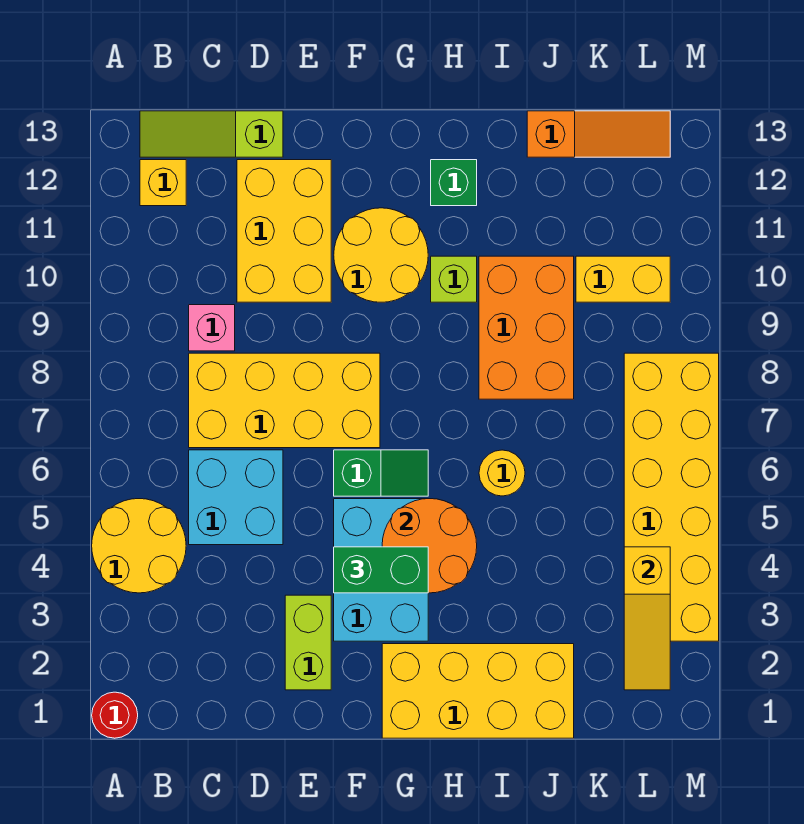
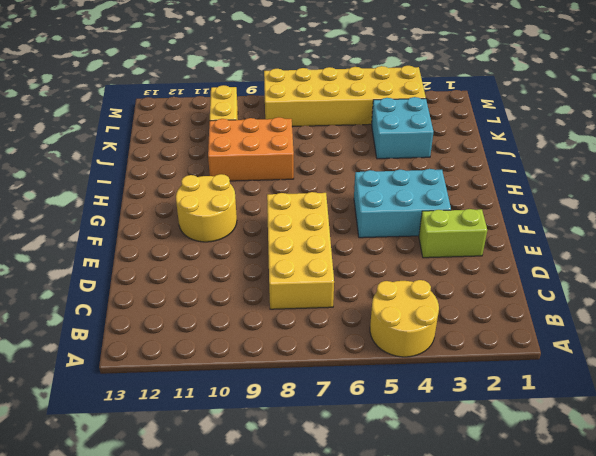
cyan brick J3:K4 level 1 -> cyan brick C5:D6 level 1
none -> red round brick A1 level 1
none -> yellow brick B12 level 1
none -> lime slope B13:D13 level 1 top D

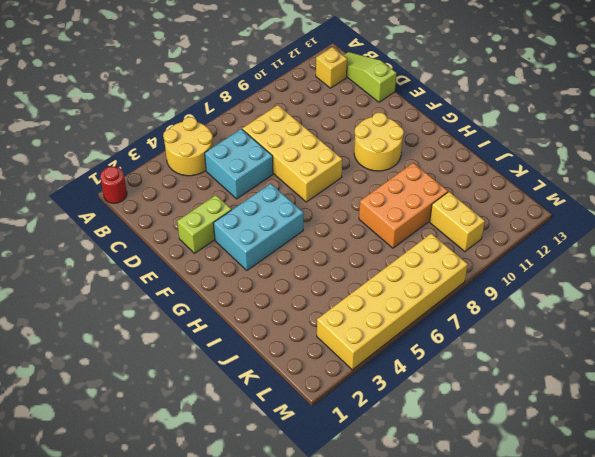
none -> pink brick C9 level 1
none -> yellow brick D10:E12 level 1
none -> green slope F6:G6 level 1 top F

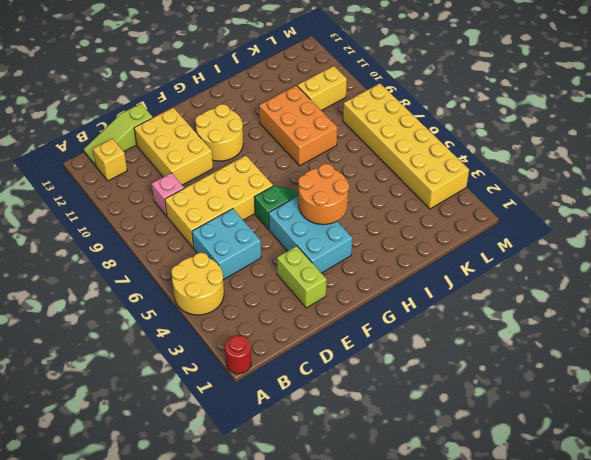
none -> yellow brick G1:J2 level 1
none -> lime brick H10 level 1
none -> green brick H12 level 1

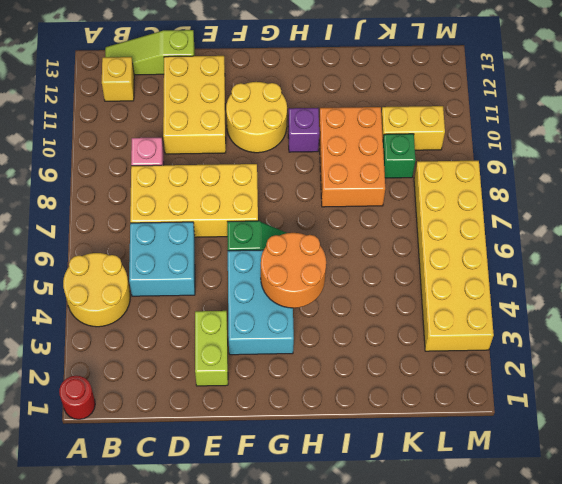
purple brick H10 level 1 -> lime brick H10 level 1
green brick K9 level 1 -> green brick H12 level 1
none -> yellow brick G1:J2 level 1
none -> yellow round brick I6 level 1
none -> orange slope J13:L13 level 1 top J

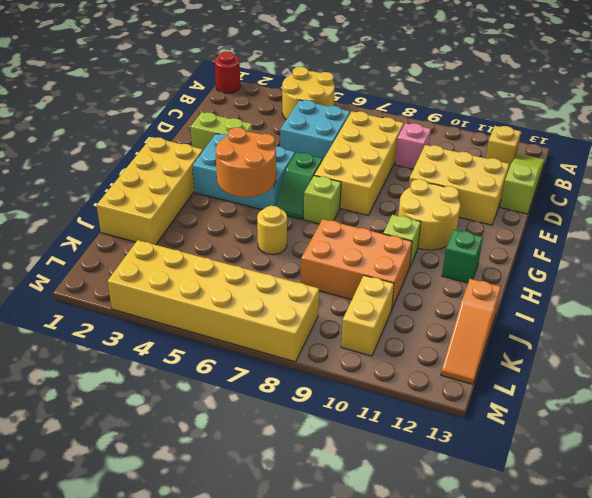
lime brick G7 level 1 -> none
none -> yellow slope L2:L4 level 2 top 4
none -> green brick F4:G4 level 3

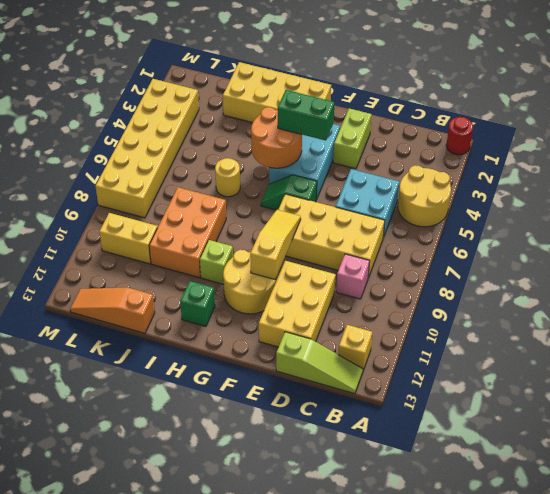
yellow slope F8:F10 level 2 top 10 -> yellow slope L2:L4 level 2 top 4

